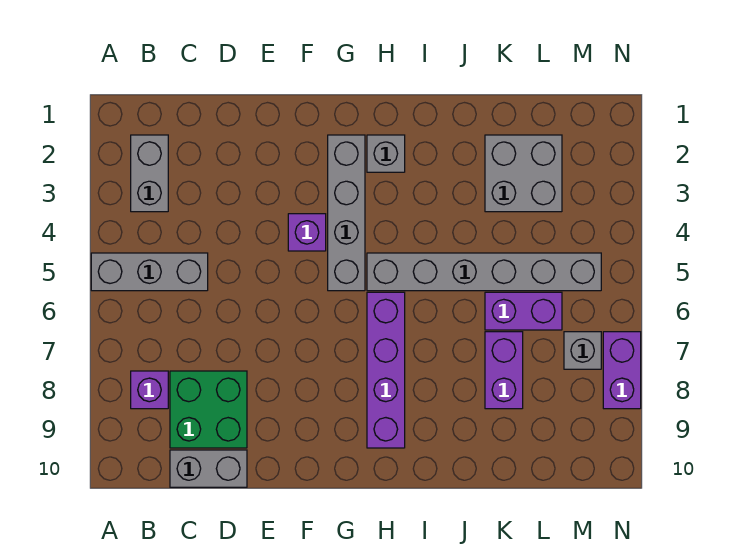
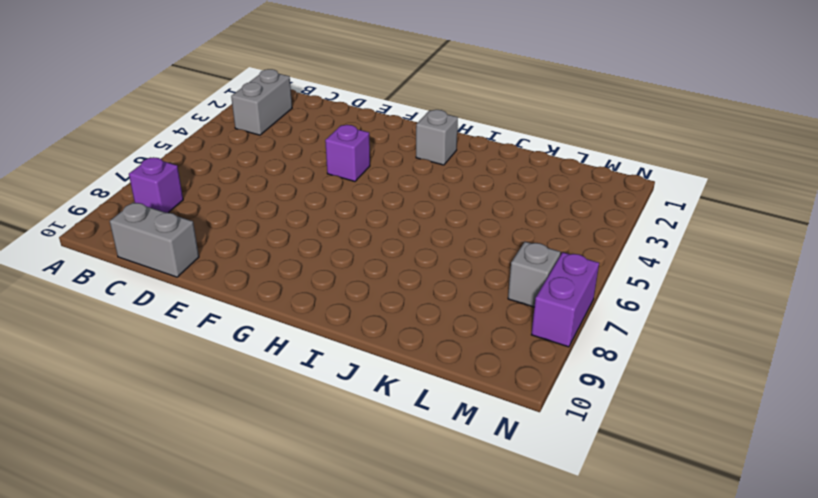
none -> grey brick A5:C5 level 1
none -> green brick C8:D9 level 1
none -> grey brick G2:G5 level 1

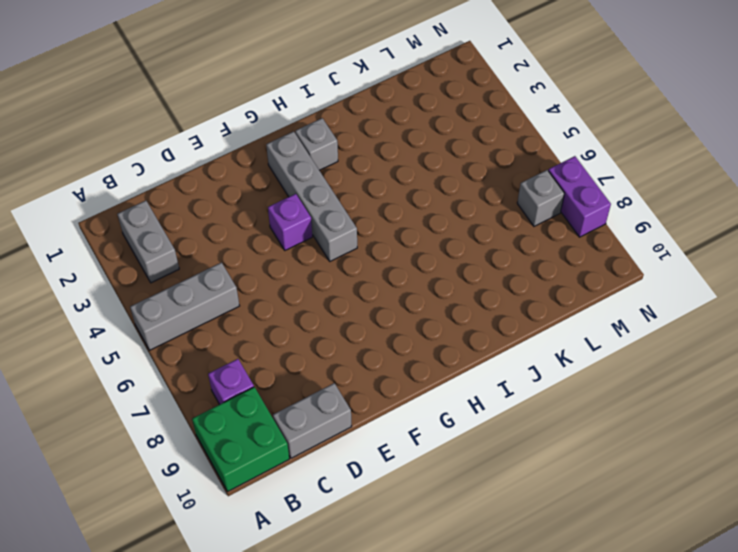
green brick A9:B10 level 1 -> green brick C8:D9 level 1
none -> grey brick H5:M5 level 1
none -> purple brick H6:H9 level 1
none -> grey brick K2:L3 level 1

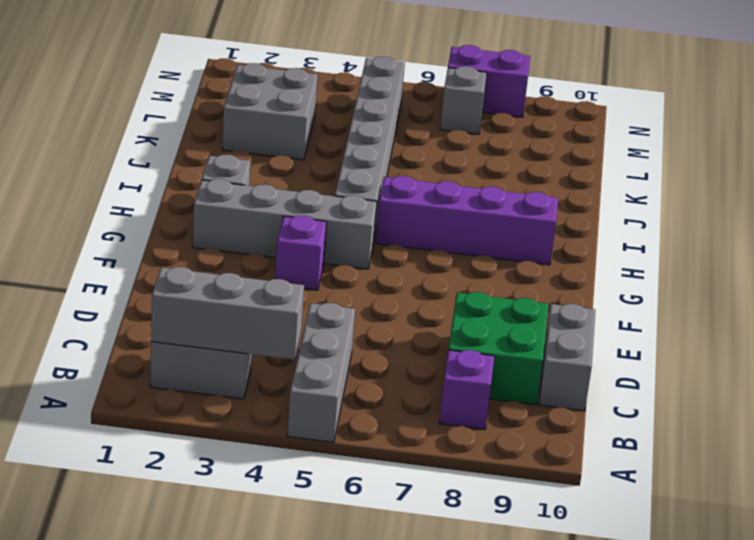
grey brick B2:B4 level 2 -> none
none -> purple brick K6:L6 level 1
none -> purple brick K7:K8 level 1

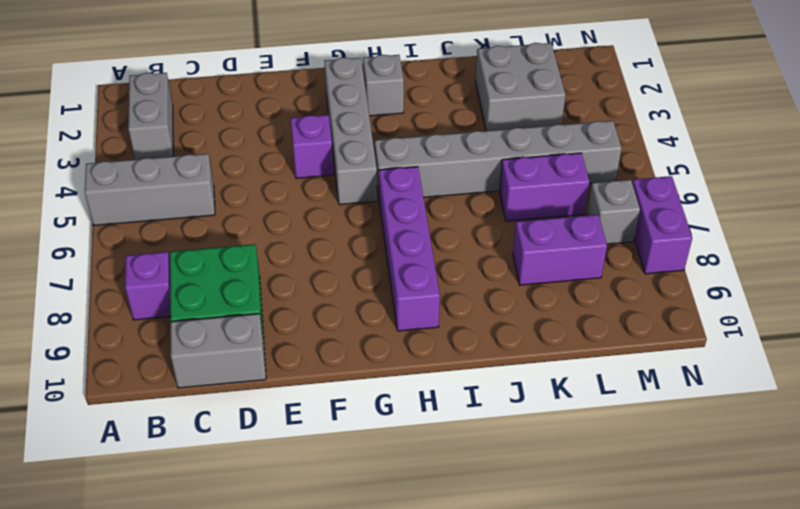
purple brick K8:L8 level 1 -> purple brick K7:K8 level 1

